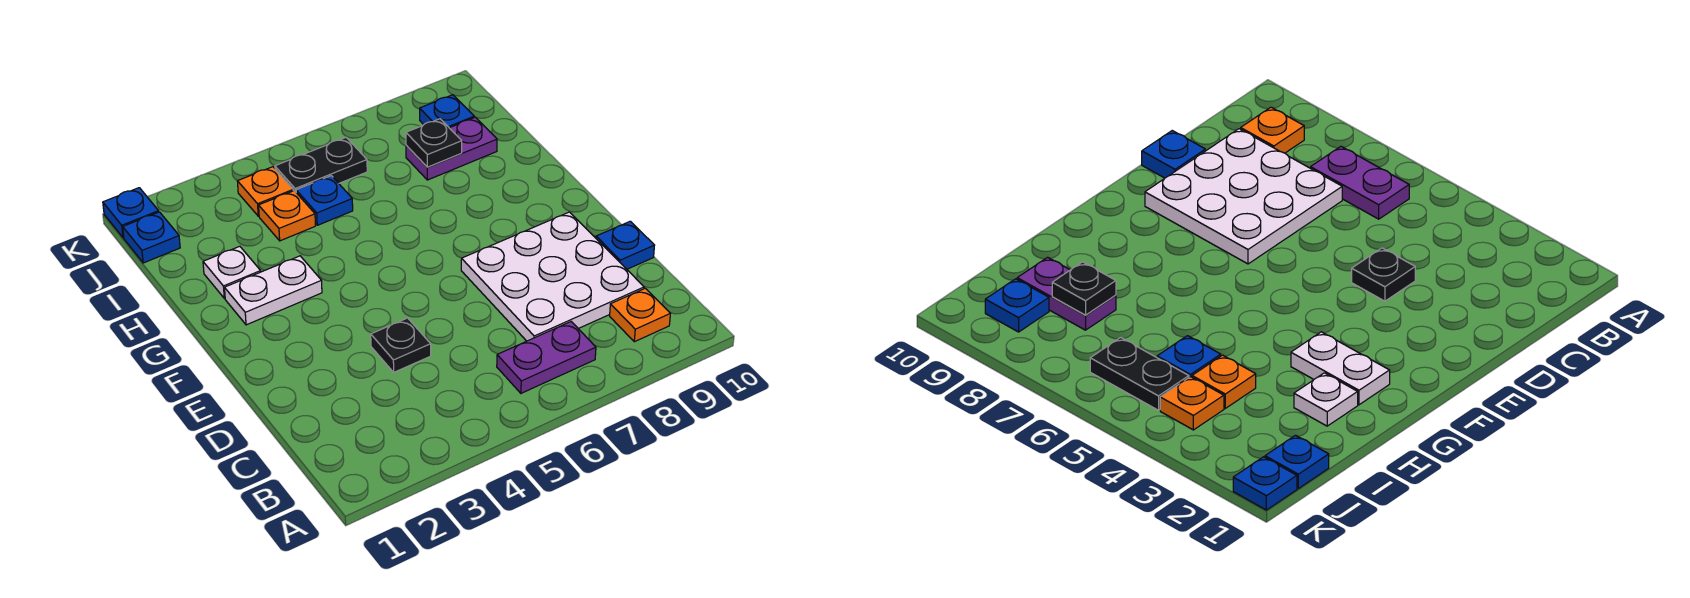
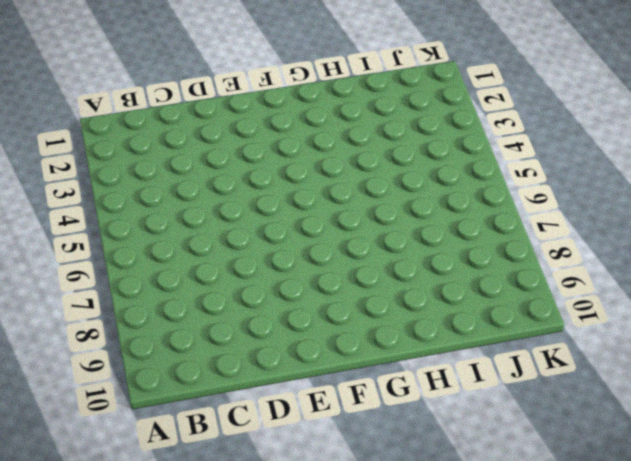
none -> purple plate B6:B7 level 1
none -> orange plate B9 level 1
none -> white plate C7:E9 level 1

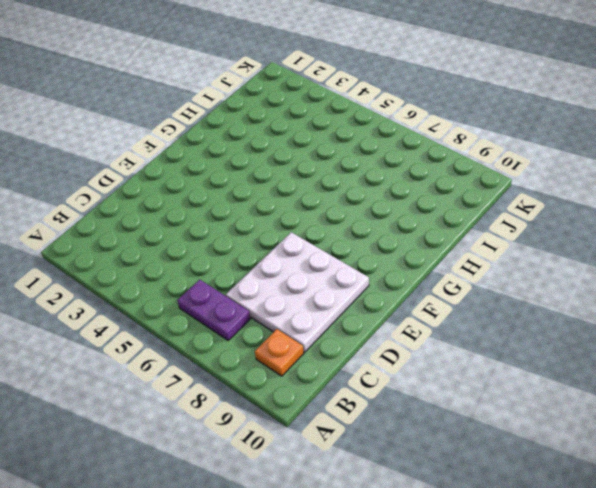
none -> black plate D4 level 1
none -> blue plate D10 level 1
none -> white plate G2:G3 level 1

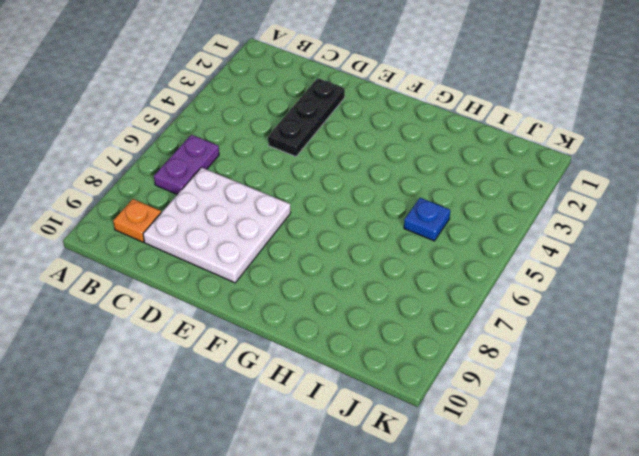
black plate D2:D4 level 1 -> black plate D4 level 1
none -> blue plate D10 level 1
none -> white plate G2:G3 level 1
none -> white plate H2 level 1

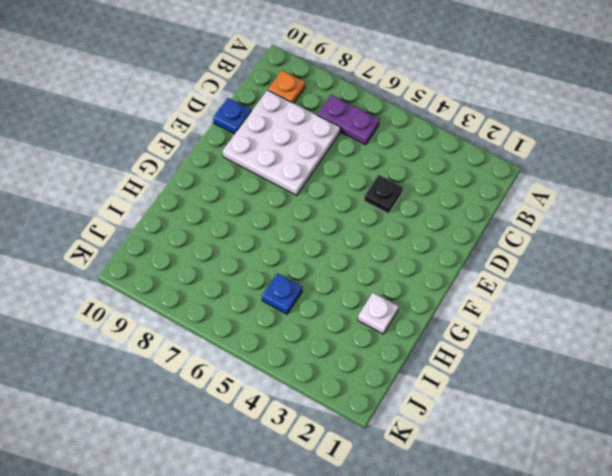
none -> white plate G2:G3 level 1
none -> orange plate I4 level 1
none -> purple plate I8:I9 level 1

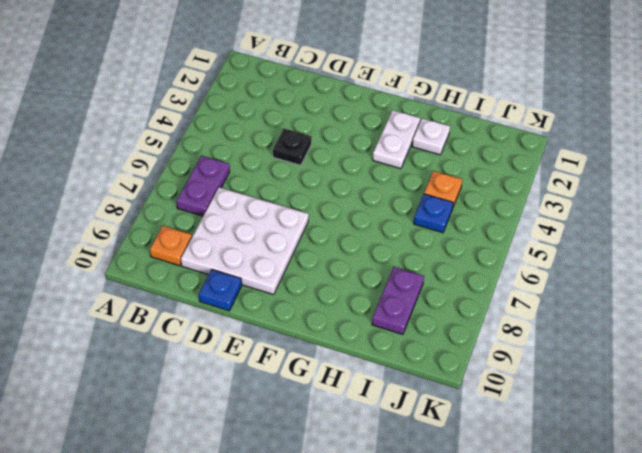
none -> blue plate J1 level 1
none -> orange plate J4 level 1
none -> black plate J5:J6 level 1

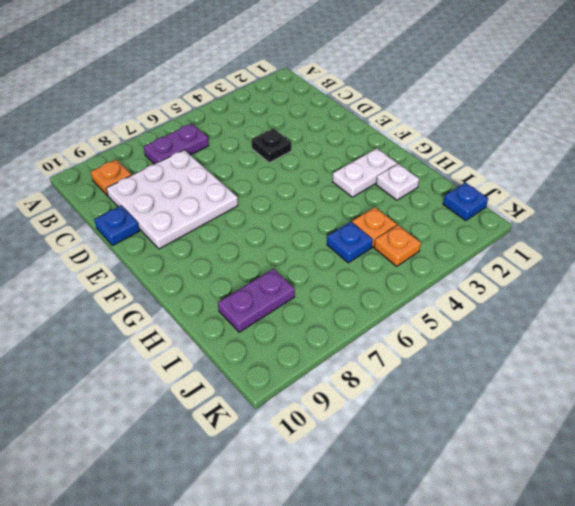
none -> black plate J5:J6 level 1
none -> blue plate J9 level 1
none -> blue plate K1 level 1

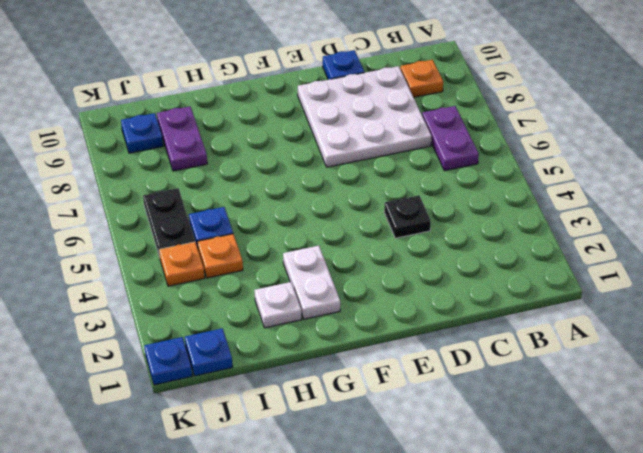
none -> black plate I8 level 2

